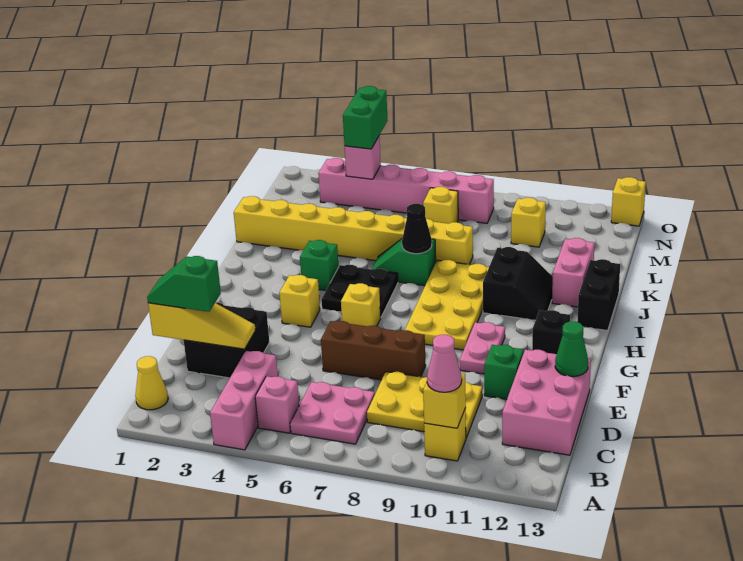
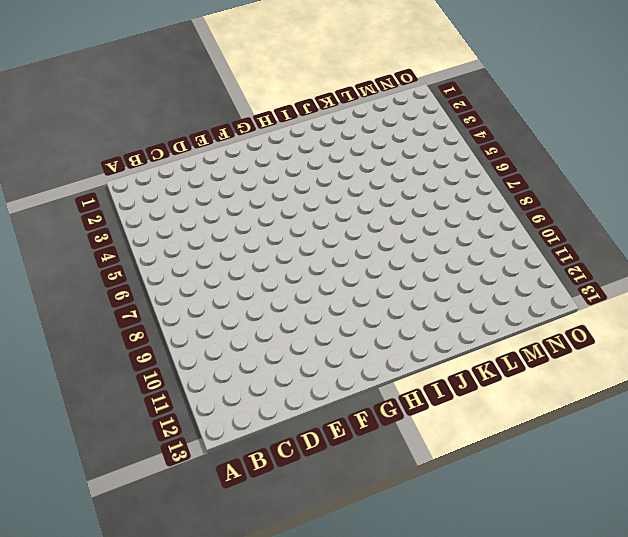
none -> pink brick A4:C4 level 1
none -> yellow cone B1 level 1
none -> pink brick B5 level 1
none -> pink plate B6:C7 level 1

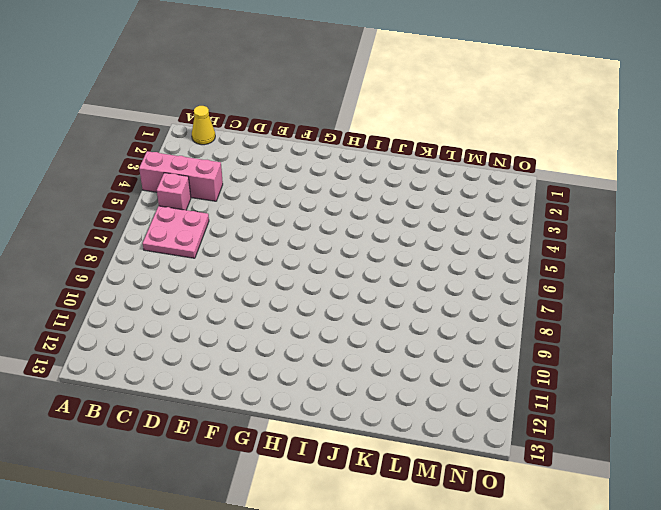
none -> yellow brick B10 level 1
none -> yellow plate C8:D10 level 1
none -> pink brick C12:E13 level 1
none -> black brick D2:E3 level 1

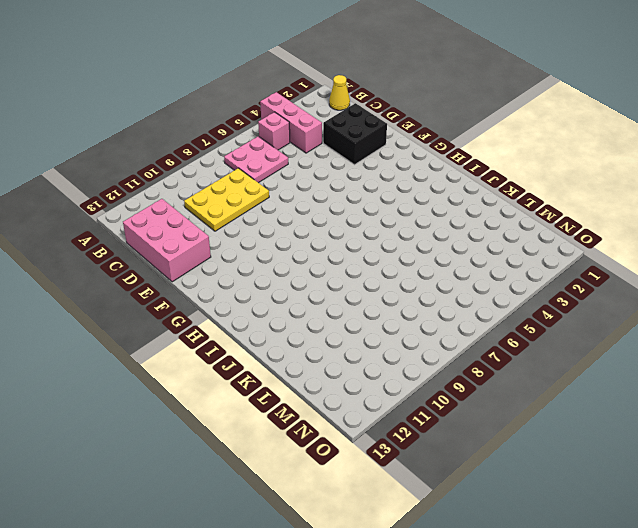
none -> yellow brick B10 level 1
none -> brown brick E6:E8 level 1
none -> green brick E11 level 1
none -> pink plate F10:G10 level 1

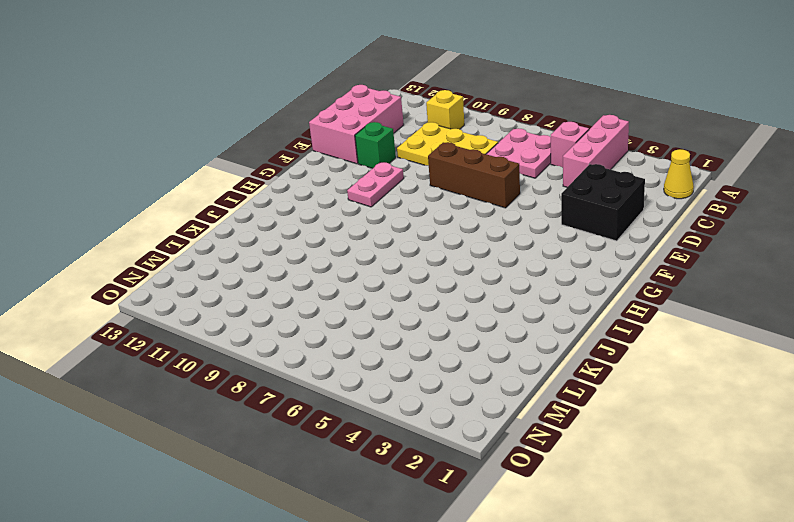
none -> yellow brick G4 level 1
none -> yellow brick G6 level 1
none -> yellow plate G8:J9 level 1
none -> black brick G12 level 1

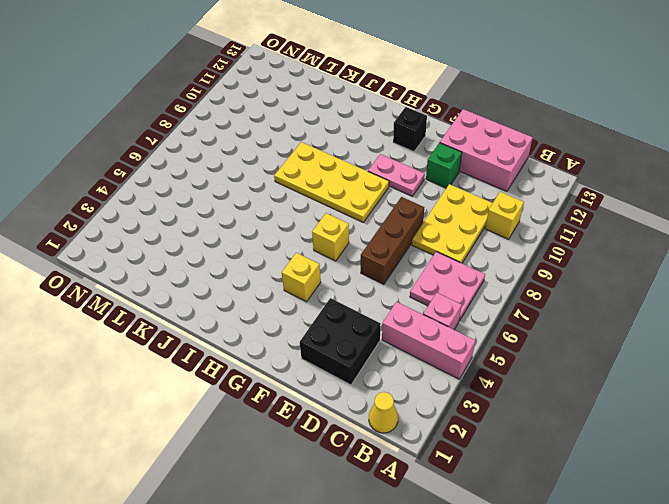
none -> black plate H5:I6 level 1
none -> green brick I4 level 1
none -> black slope I10:J11 level 1 top 10
none -> black brick I13:J13 level 1

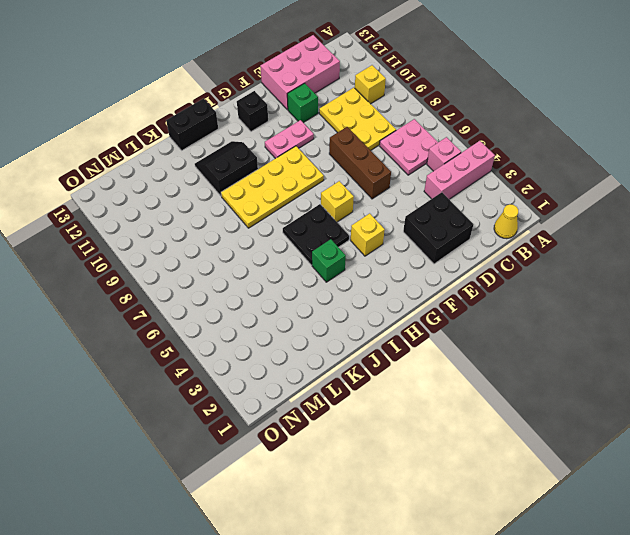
none -> green slope J6:J7 level 1 top 7
none -> pink brick J12:K12 level 1
none -> yellow brick K1:K8 level 1
none -> yellow brick M7 level 1

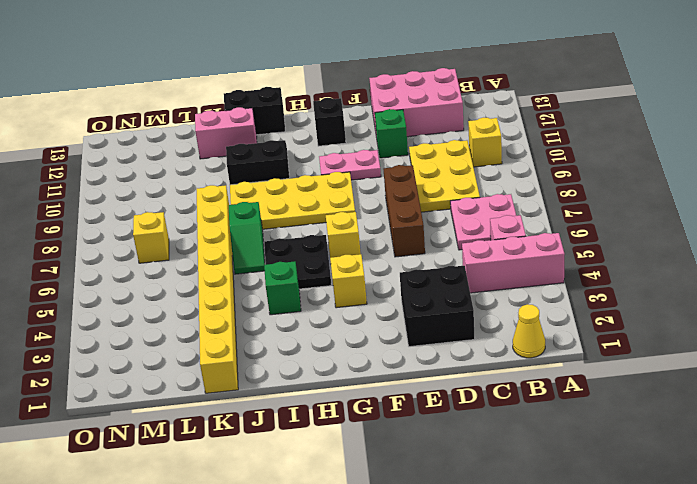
none -> yellow brick M10 level 1
none -> pink brick N3:N8 level 1
none -> yellow brick O13 level 1
none -> yellow brick B10 level 2

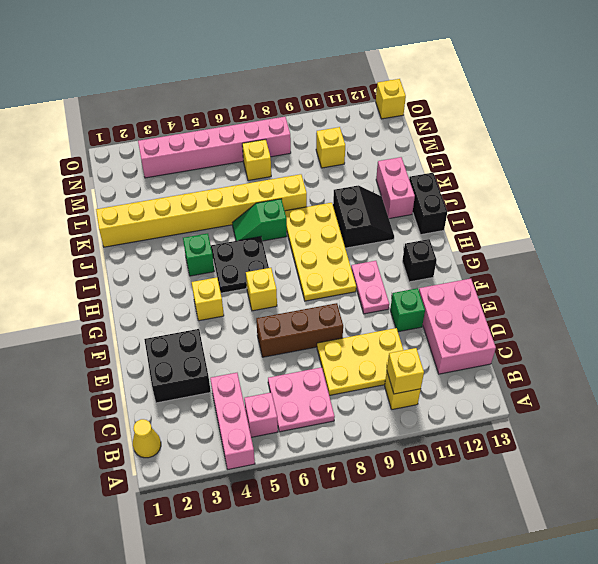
none -> yellow slope D1:D3 level 2 top 1
none -> green cone E13 level 2
none -> black cone J7 level 2
none -> pink brick N4 level 2

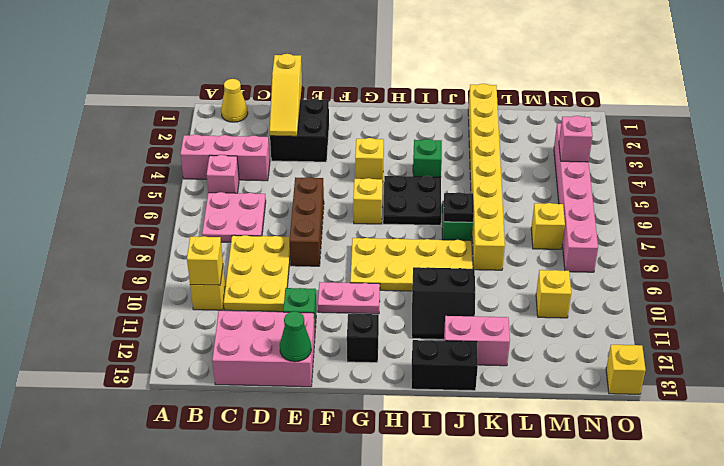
black plate J7 level 2 -> black cone J7 level 2
none -> pink cone B10 level 3
none -> green slope D1:D2 level 3 top 2
none -> green brick N4:O4 level 3

